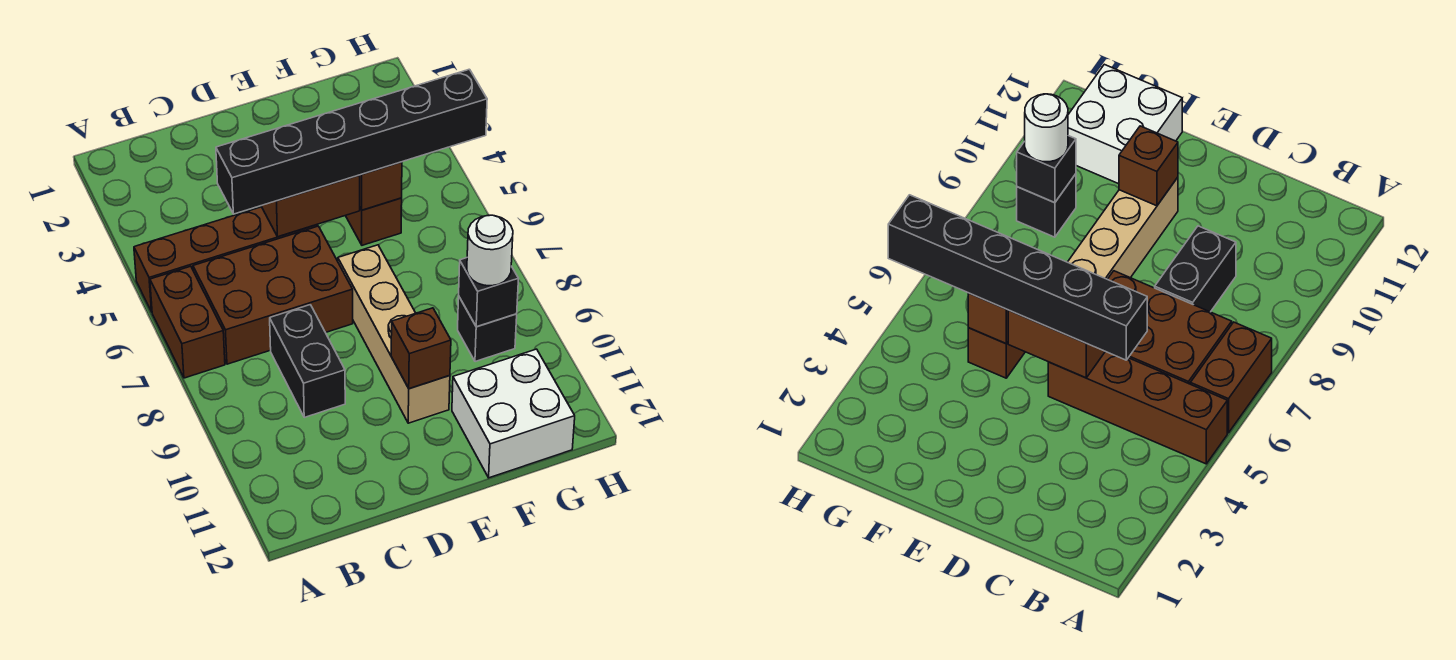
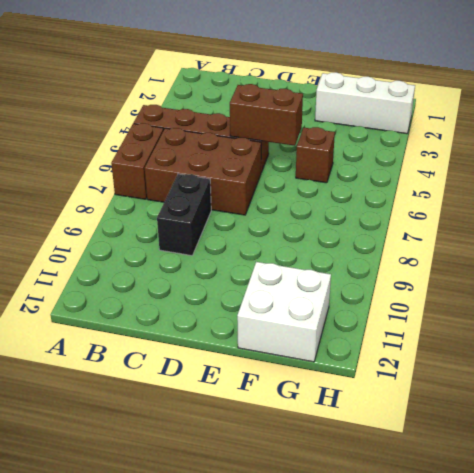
white brick F2:H2 level 1 -> none
none -> tan brick E7:E10 level 1
none -> black brick G9 level 1
none -> brown brick E10 level 2

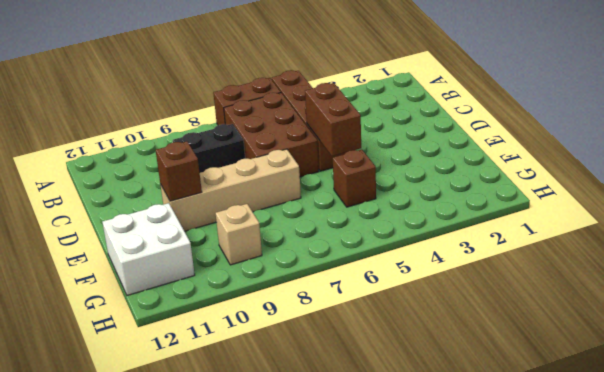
tan brick G9 level 1 -> black brick G9 level 1
none -> brown brick F5 level 2
none -> black brick G9 level 2
none -> black brick C5:H5 level 3

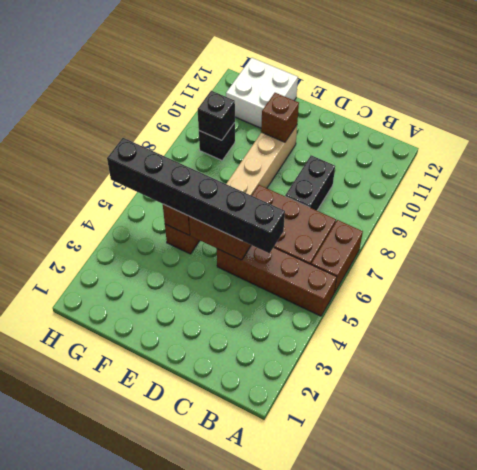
none -> white round brick G9 level 3

